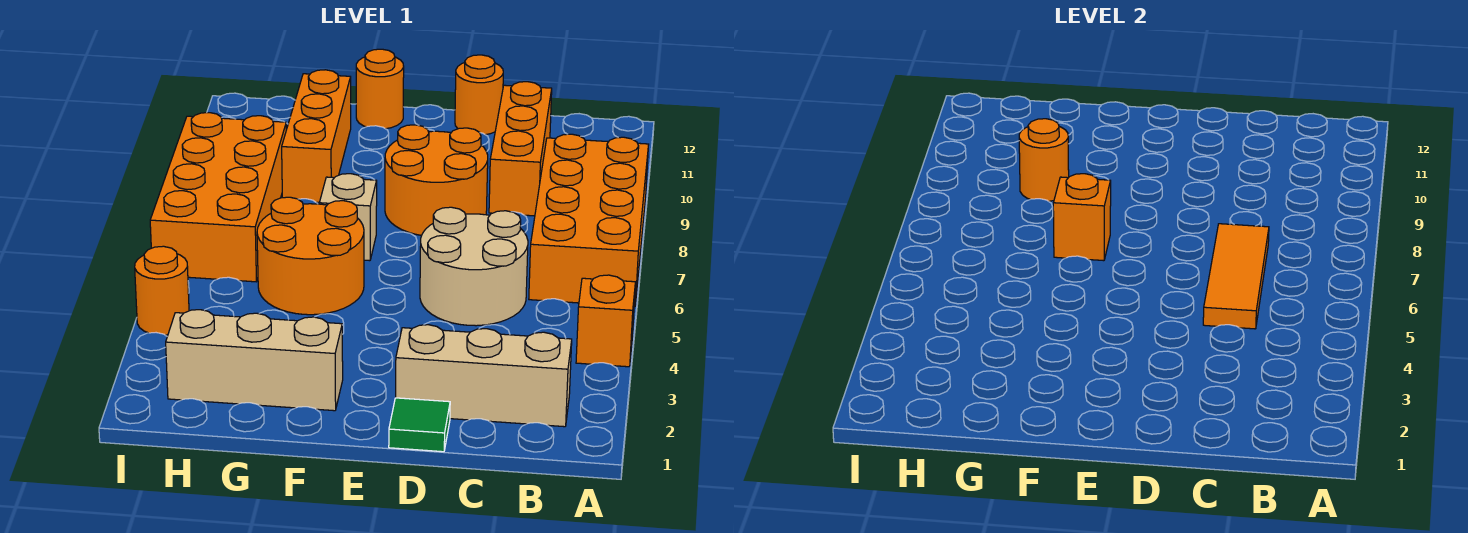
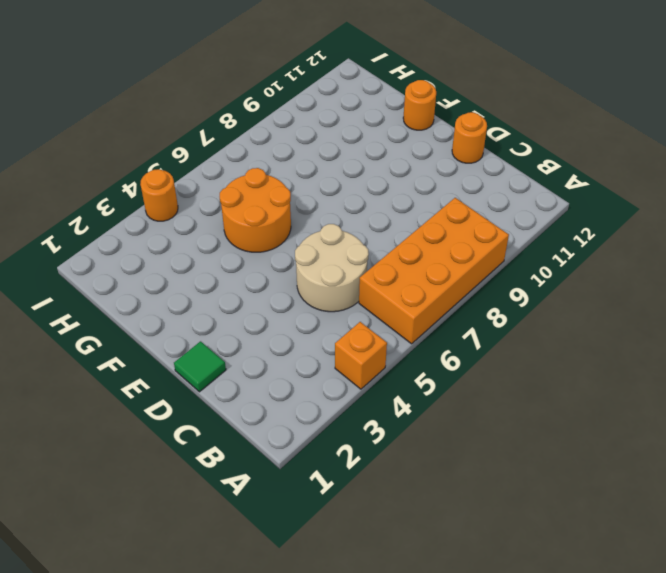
none -> tan brick B2:D2 level 1
none -> orange brick C9:C11 level 1
none -> orange round brick D8:E9 level 1

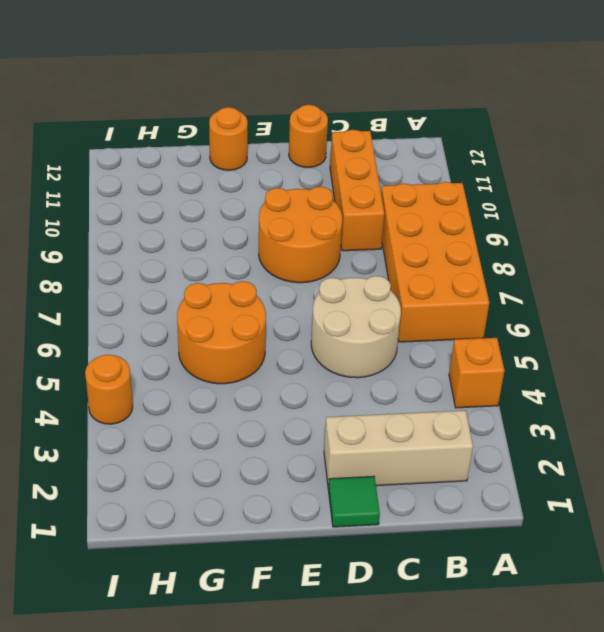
none -> tan brick F2:H2 level 1
none -> tan brick F7 level 1
none -> orange brick G9:G11 level 1

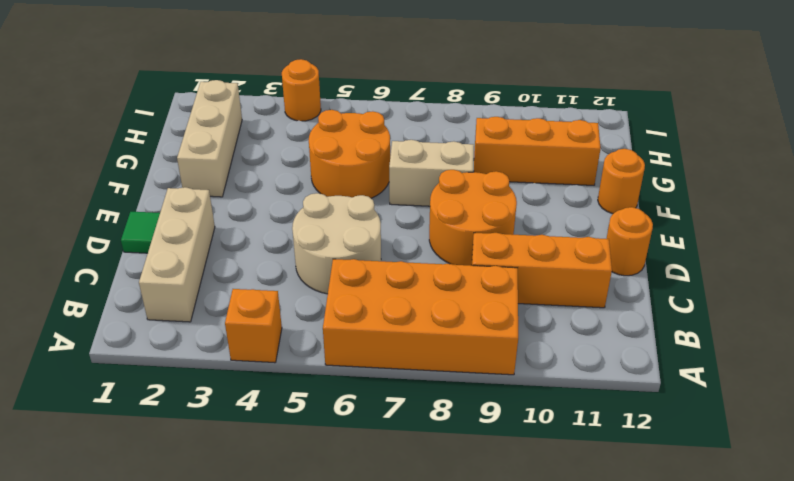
tan brick F7:F8 level 1 -> tan brick F7 level 1
none -> orange brick H6:I9 level 1
none -> orange tile C5:C7 level 2
none -> orange brick F7 level 2

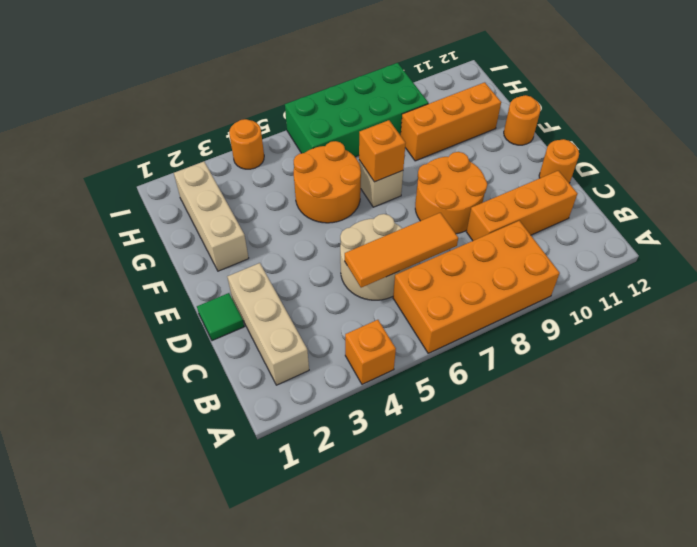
green brick H6:I9 level 1 -> orange brick H6:I9 level 1
none -> orange round brick G9 level 2

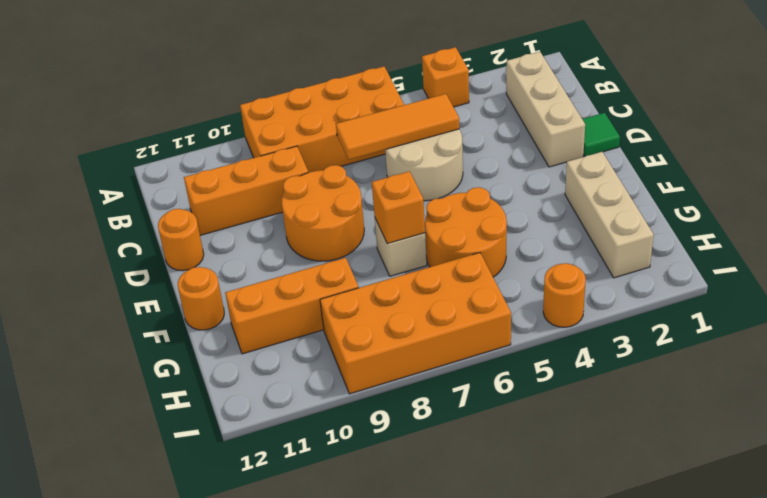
none -> orange round brick G9 level 2

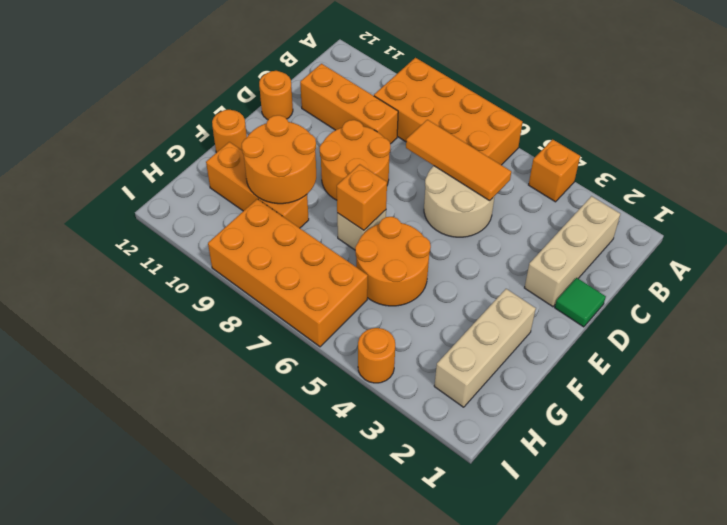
orange round brick F9:G10 level 2 -> orange round brick G9 level 2

